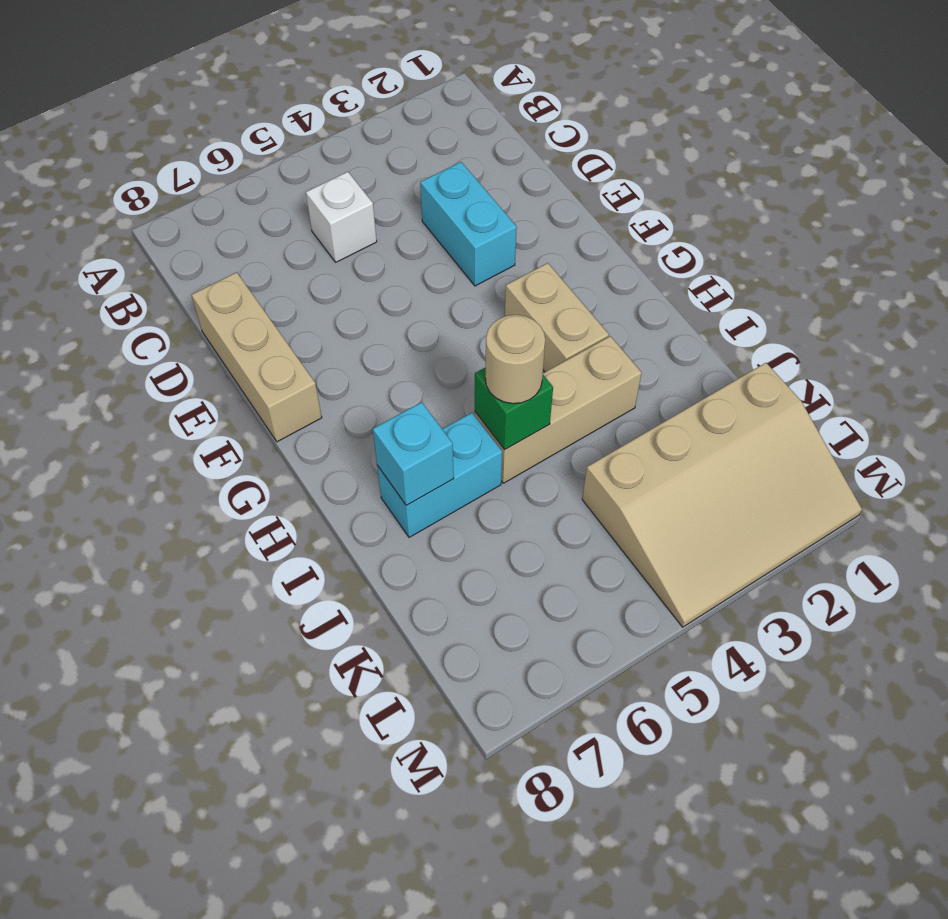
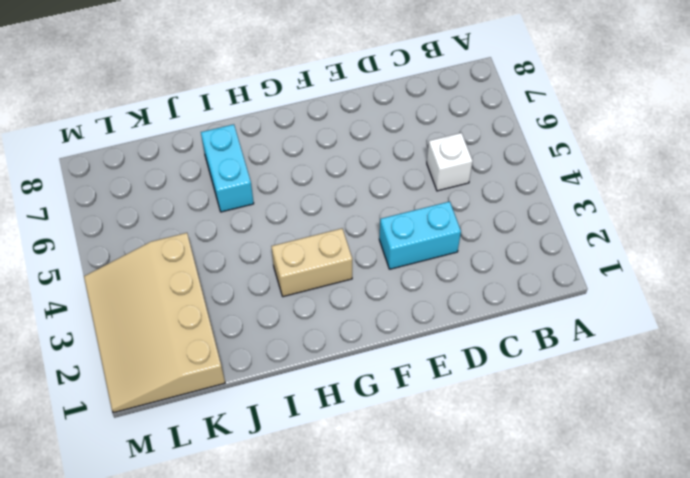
none -> tan brick D8:F8 level 1
none -> tan brick I3:I5 level 1

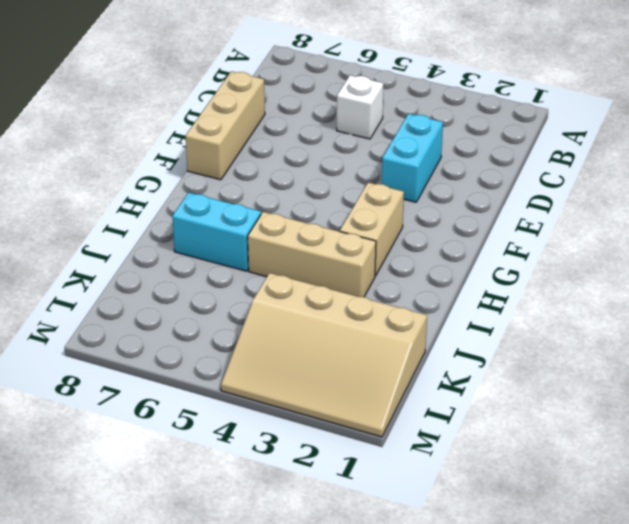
none -> green brick I5 level 2
none -> cyan brick I7 level 2

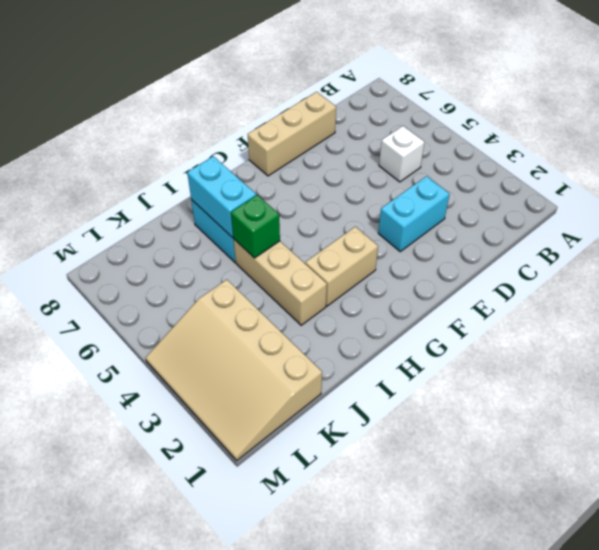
cyan brick I6:I7 level 2 -> cyan brick I7 level 2
none -> tan round brick I5 level 3

